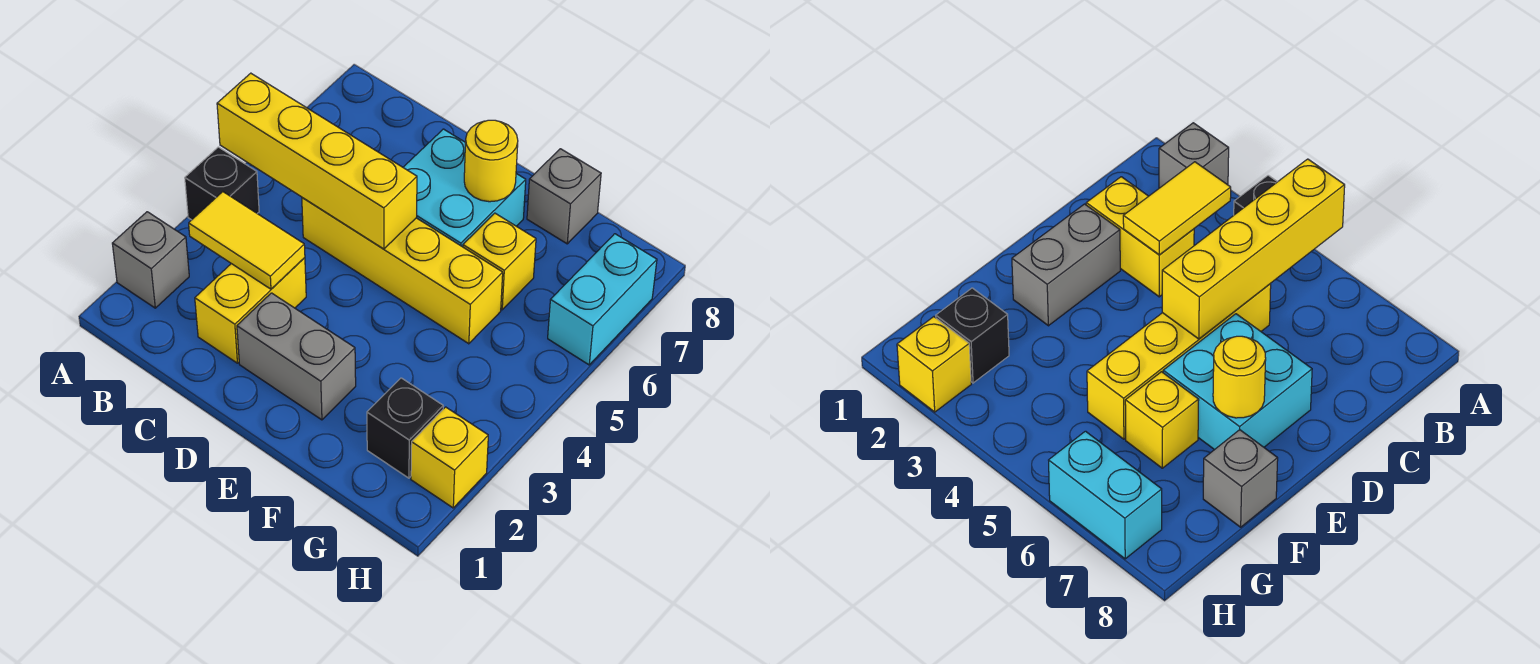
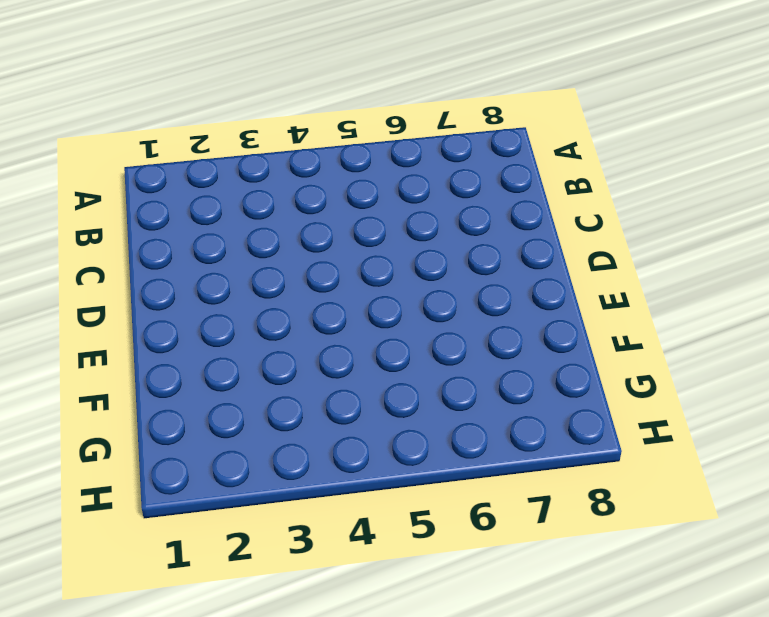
none -> grey brick A2 level 1
none -> black brick A4 level 1
none -> yellow brick C2:C3 level 1

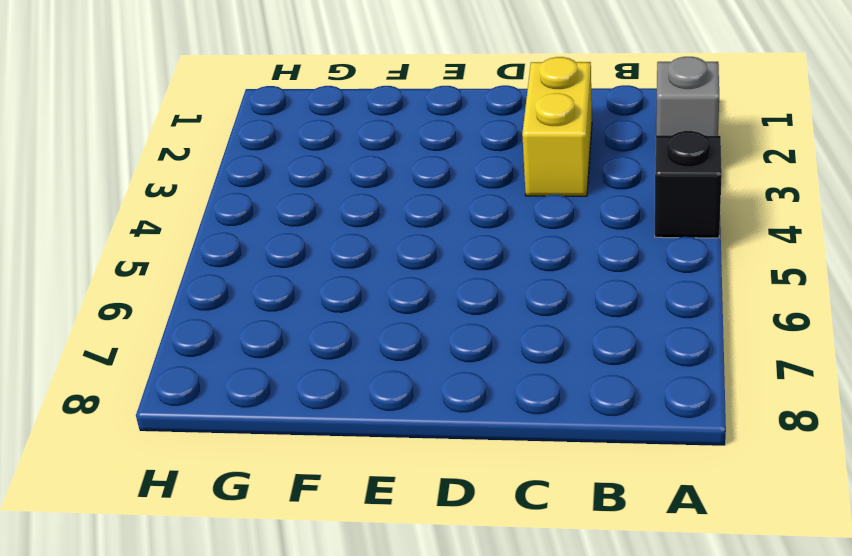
none -> yellow brick C5:F5 level 1
none -> grey brick D2:E2 level 1
none -> cyan brick D6:E7 level 1

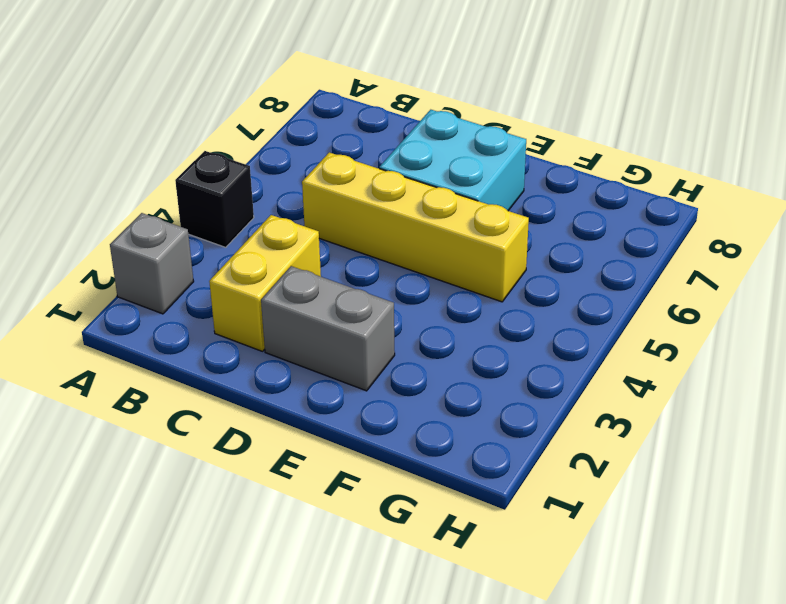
none -> yellow brick F6 level 1
none -> grey brick F8 level 1
none -> black brick G2 level 1

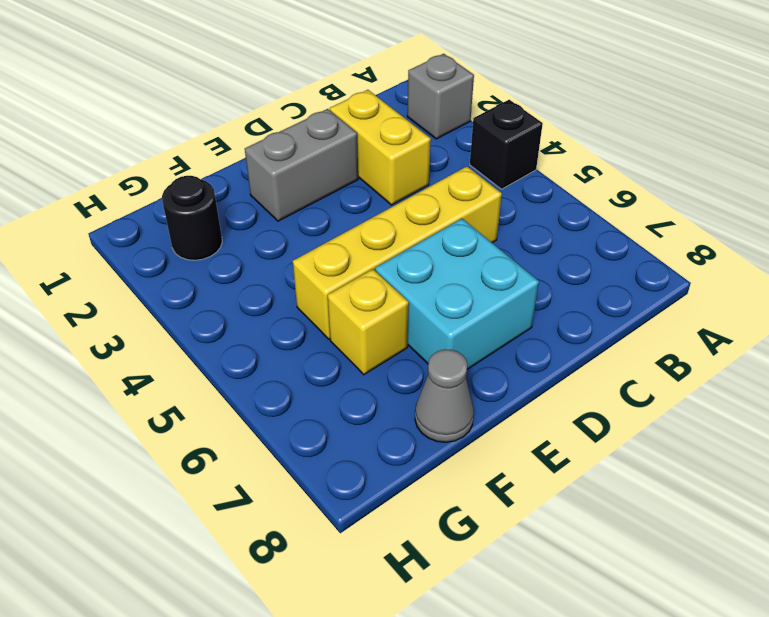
grey cone F8 level 1 -> grey brick F8 level 1
black round brick G2 level 1 -> black brick G2 level 1
none -> yellow brick H2 level 1
none -> cyan brick H6:H7 level 1
none -> yellow brick A5:D5 level 2

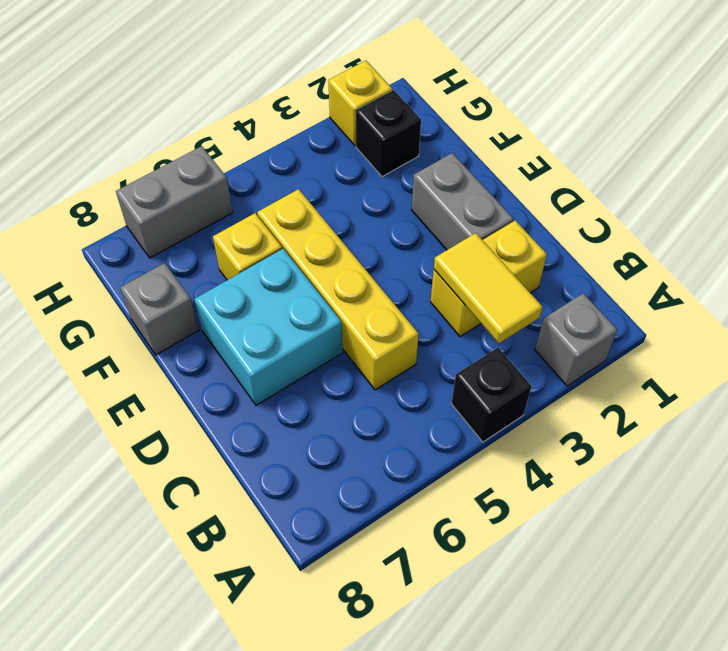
grey brick H6:H7 level 1 -> cyan brick H6:H7 level 1
none -> yellow brick A5:D5 level 2
none -> yellow round brick E7 level 2

